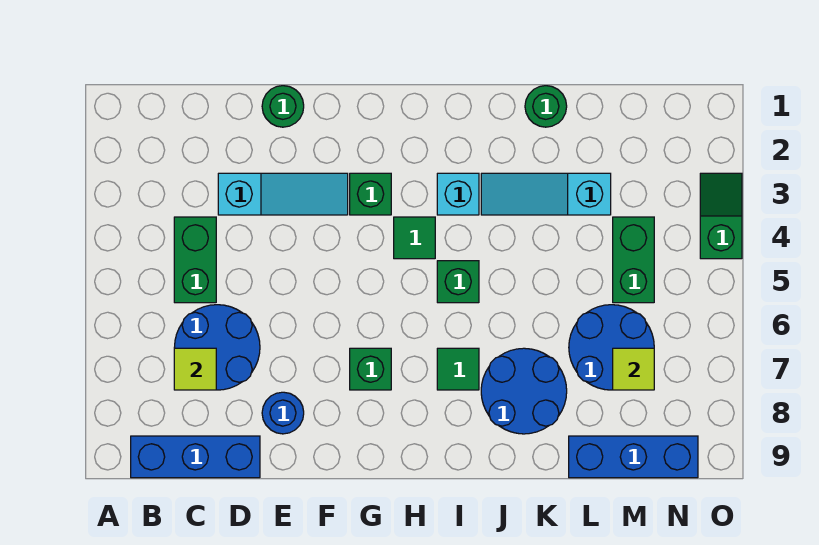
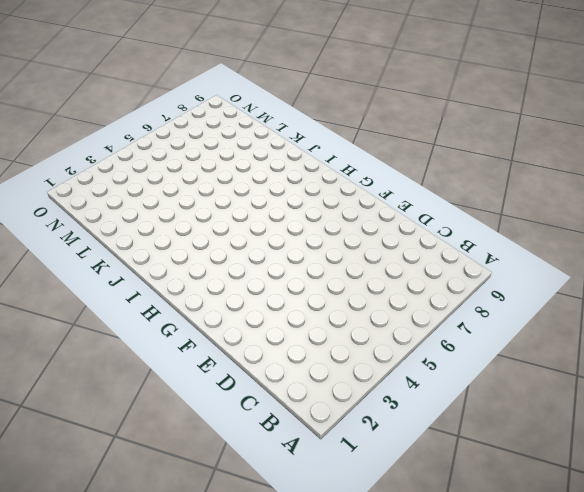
none -> blue brick B9:D9 level 1
none -> green brick C4:C5 level 1
none -> blue round brick C6:D7 level 1

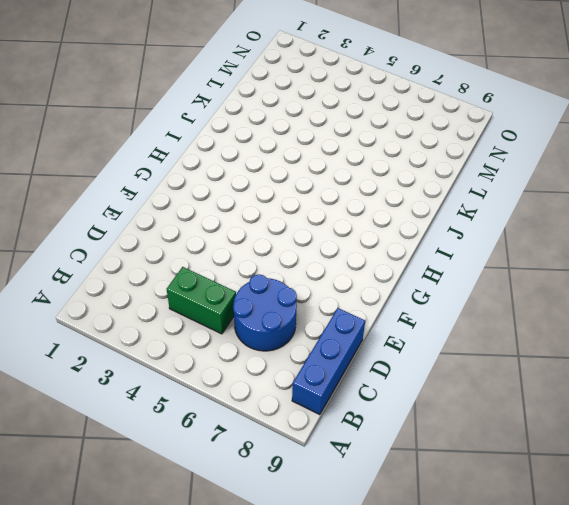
none -> cyan slope D3:F3 level 1 top D
none -> green round brick E1 level 1
none -> blue round brick E8 level 1

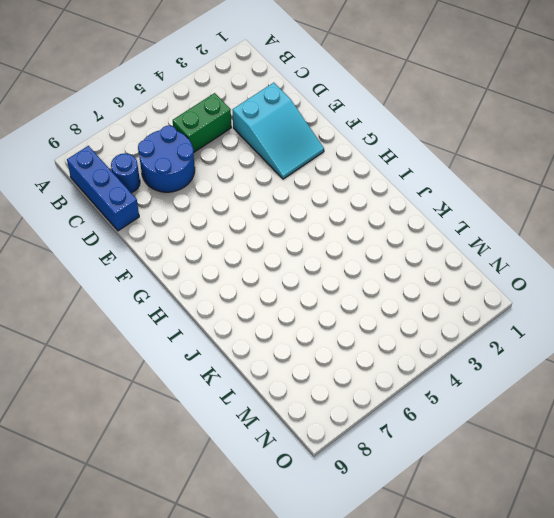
blue round brick C8 level 1 -> blue round brick E8 level 1
cyan slope D2:F3 level 1 top D -> cyan slope D3:F3 level 1 top D
none -> green round brick E1 level 1
none -> green brick G3 level 1
none -> green brick G7 level 1

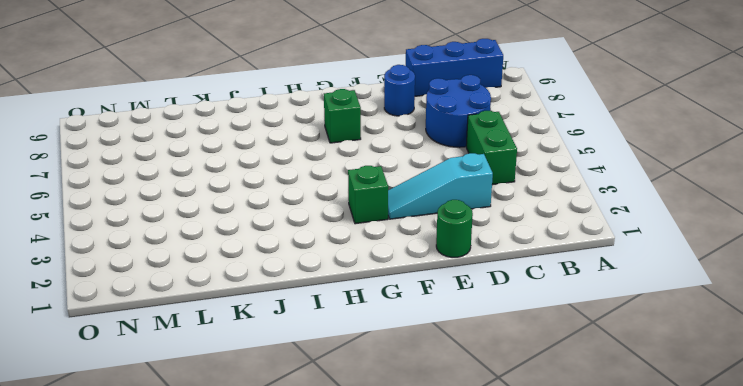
none -> green tile H4 level 1
none -> cyan brick I3 level 1
none -> green brick I5 level 1

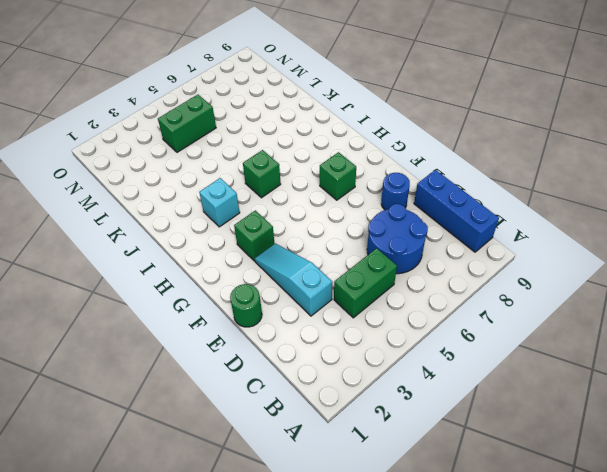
none -> green tile H4 level 1
none -> green tile I7 level 1
none -> cyan slope J3:L3 level 1 top L

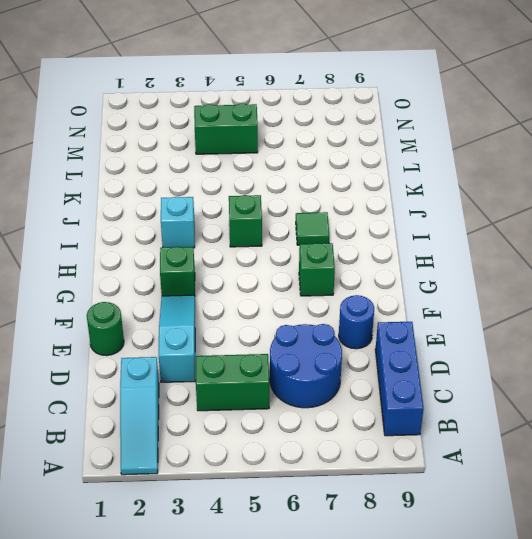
cyan slope A2:C2 level 1 top C -> cyan slope J3:L3 level 1 top L
none -> green tile H4 level 1
none -> blue round brick J7:K8 level 1
none -> green round brick K1 level 1

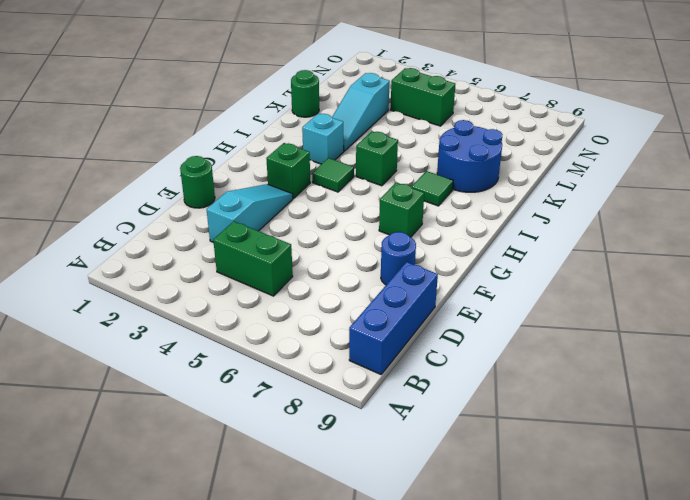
none -> blue round brick C6:D7 level 1
none -> blue round brick L6:M7 level 1
none -> blue brick L9:N9 level 1

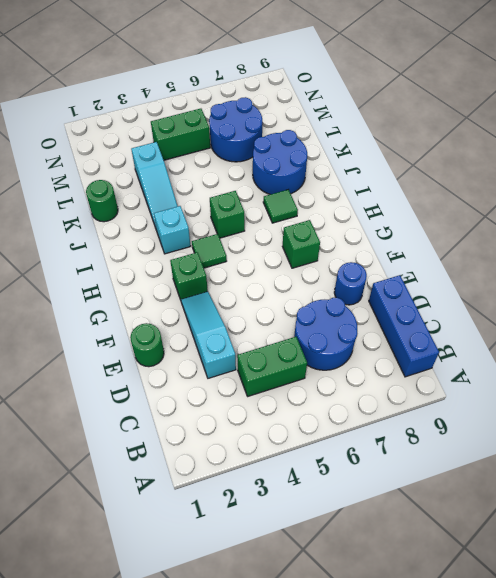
none -> blue brick L9:N9 level 1
none -> green slope O3:O4 level 1 top 4
none -> lime tile C7 level 2

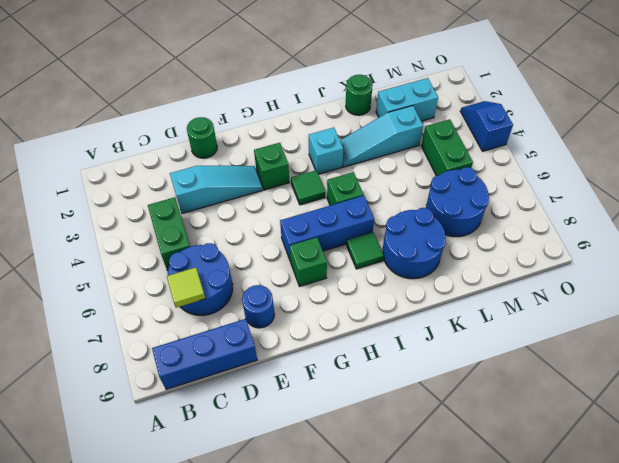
blue brick G6:I6 level 1 -> blue brick L9:N9 level 1
cyan brick L2:M2 level 1 -> none
blue slope O3:O4 level 1 top 4 -> green slope O3:O4 level 1 top 4
none -> lime tile M7 level 2

